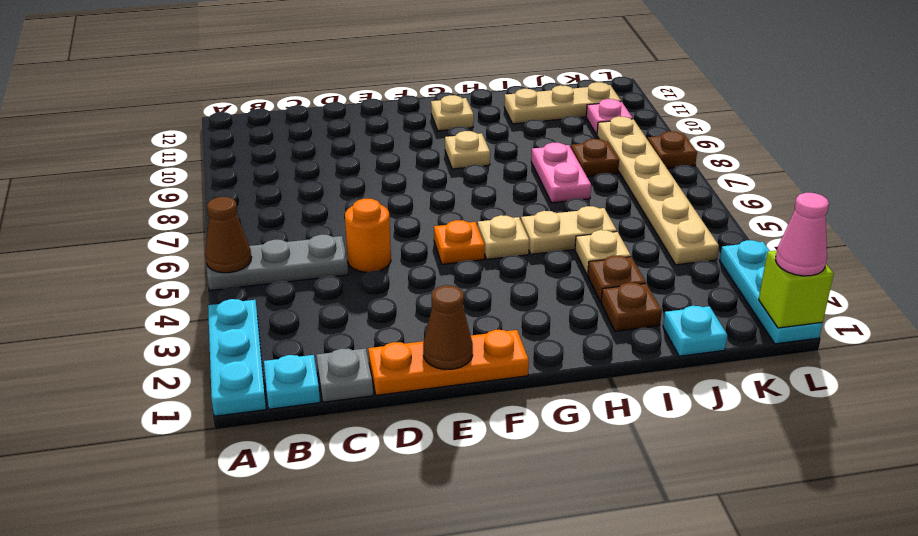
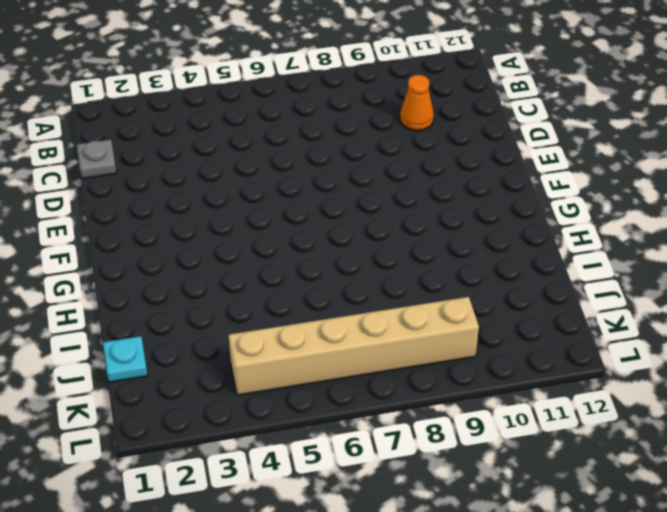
orange cone C10 level 1 -> none
tan brick K4:K9 level 1 -> tan plate K4:K9 level 1
none -> cyan plate A1:A3 level 1
none -> grey plate A5:C5 level 1
none -> cyan plate B1 level 1

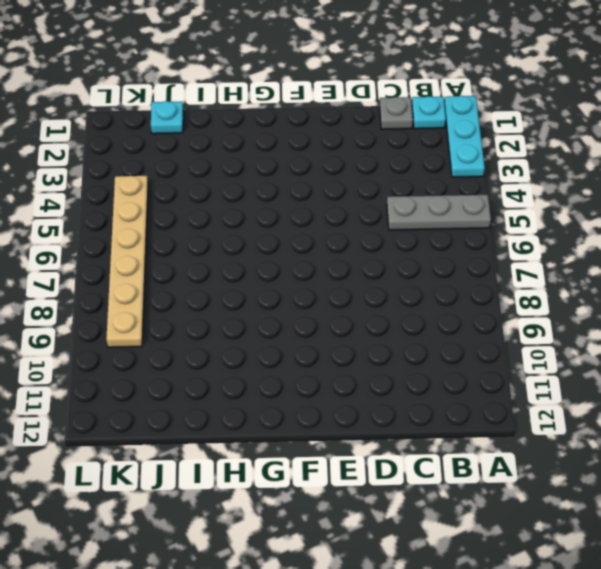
none -> orange plate D1:F1 level 1
none -> orange round brick D5 level 1
none -> orange plate F5 level 1

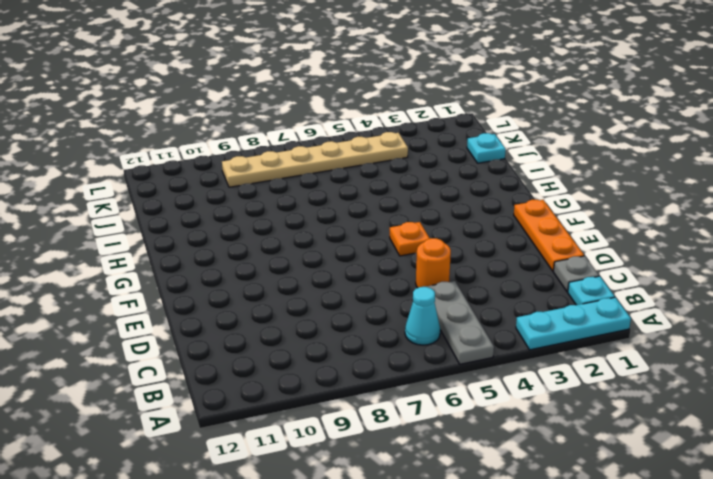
cyan cone B6 level 1 -> none
none -> tan plate G5 level 1
none -> tan plate G9 level 1
none -> tan plate G11 level 1

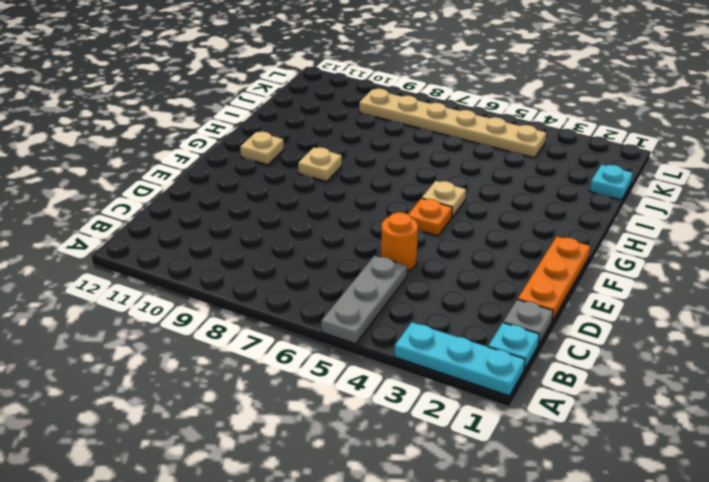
none -> tan plate H5:I5 level 1
none -> brown plate I2 level 1
none -> brown plate I3 level 1

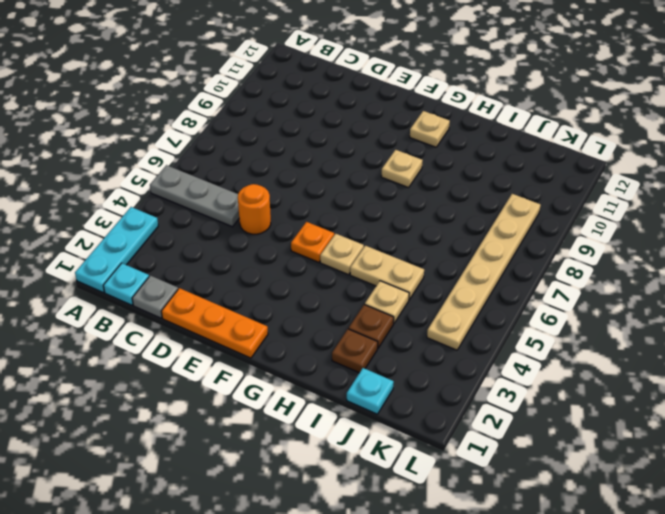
none -> pink plate I7:I8 level 1
none -> tan plate I11:K11 level 1
none -> brown plate J8 level 1

